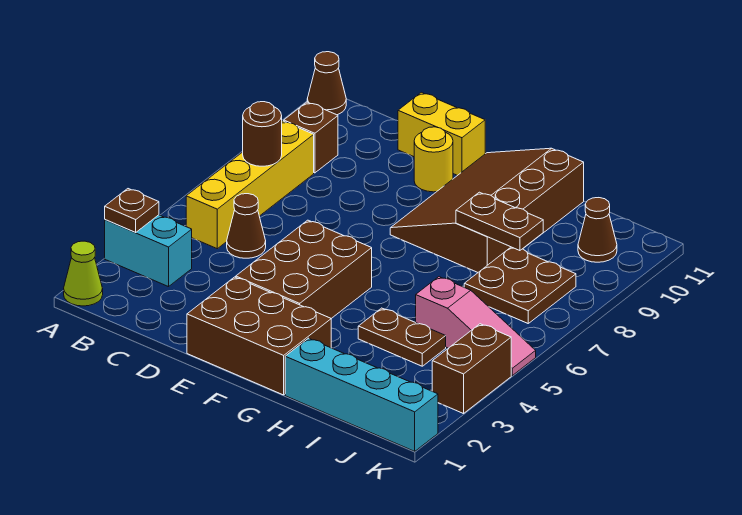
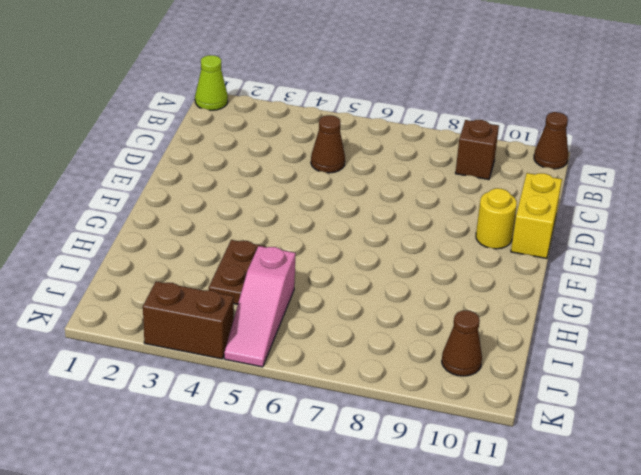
none -> cyan brick A3:B3 level 1
none -> yellow brick B5:B8 level 1
none -> brown brick E1:G2 level 1

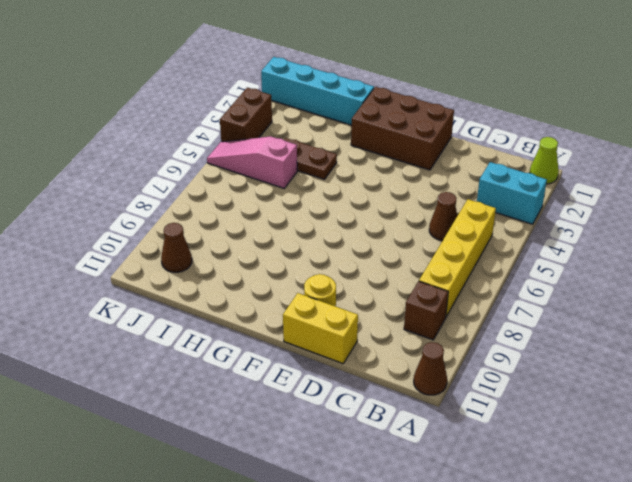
none -> brown brick E3:F5 level 1
none -> brown slope F8:H11 level 1 top H
none -> brown plate I7:J8 level 1

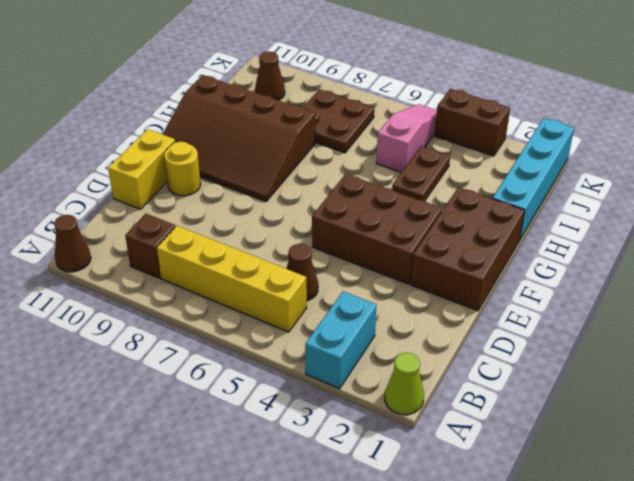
none -> brown plate A3 level 2
none -> brown round brick B7 level 2
none -> brown plate H8:I8 level 2

